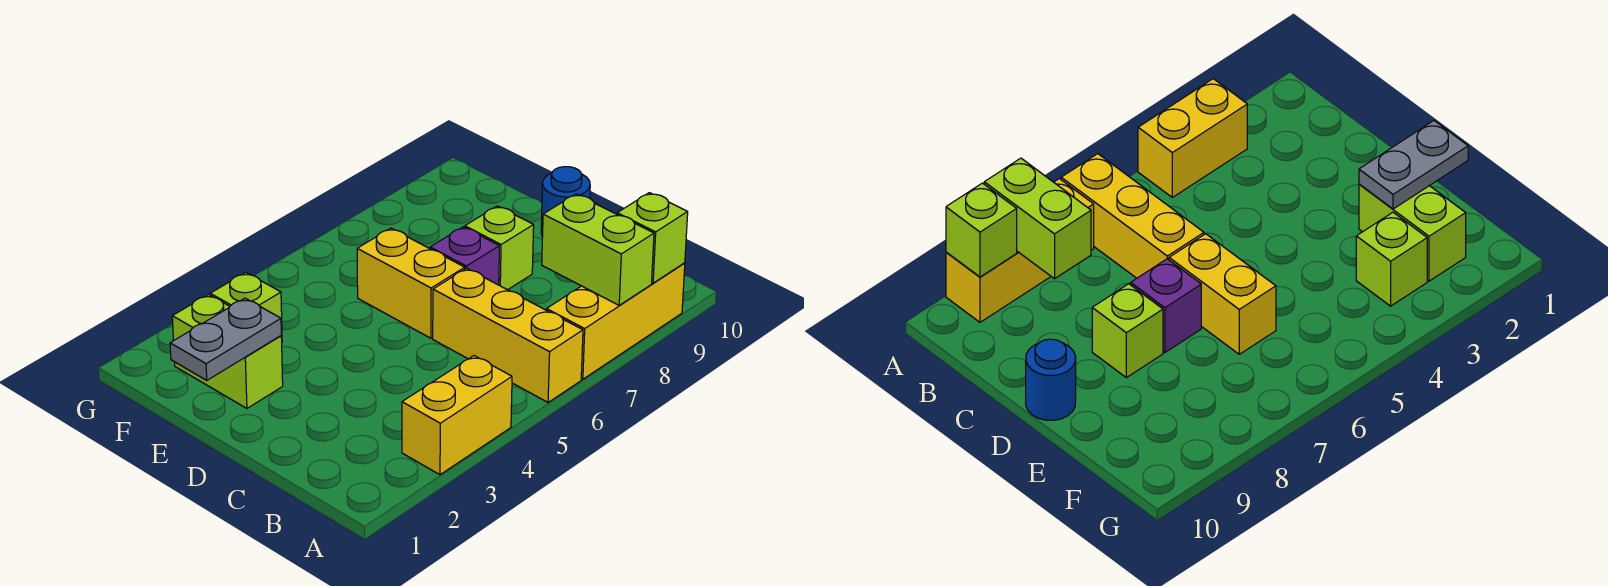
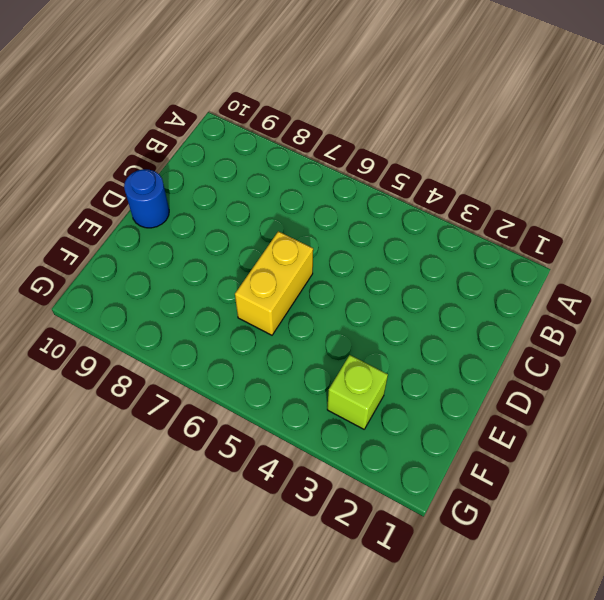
none -> yellow brick A3:A4 level 1
none -> yellow brick A6:C6 level 1
none -> yellow brick A7:A9 level 1

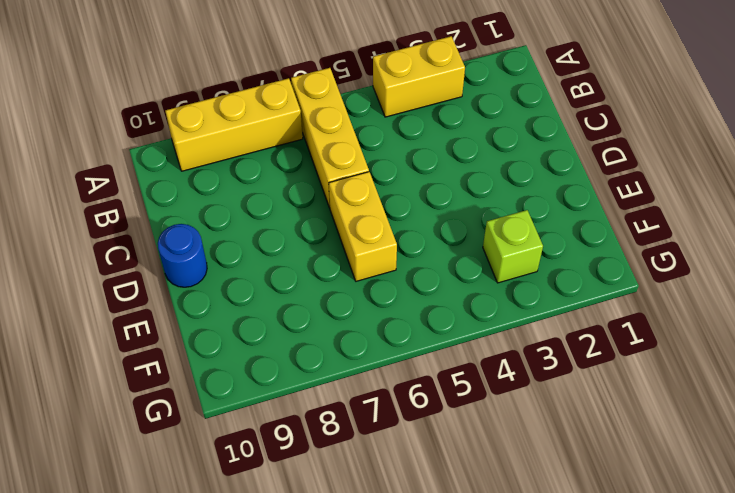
none -> purple brick D7 level 1
none -> lime brick D8 level 1
none -> lime brick E2:F2 level 1

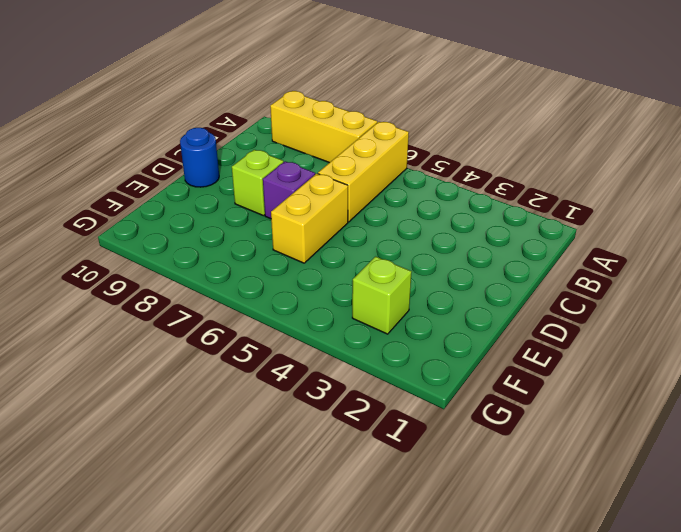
none -> yellow brick A3:A4 level 1
none -> lime brick E2:F2 level 1
none -> lime brick A8:B8 level 2

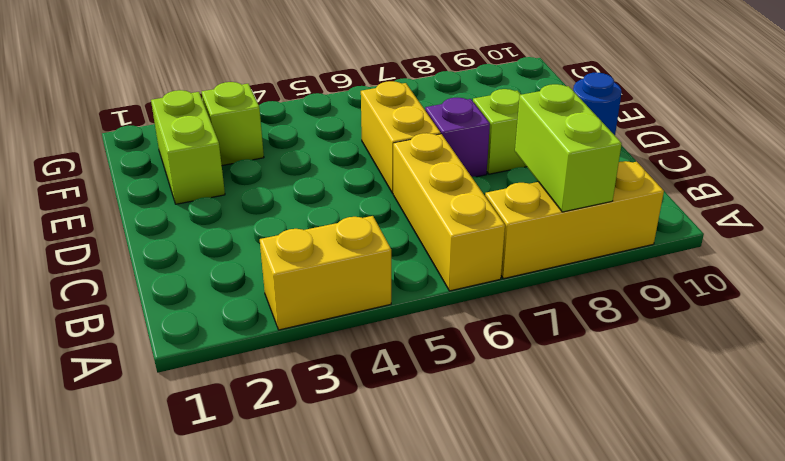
none -> lime brick A9 level 2
none -> grey plate E1:E2 level 2

